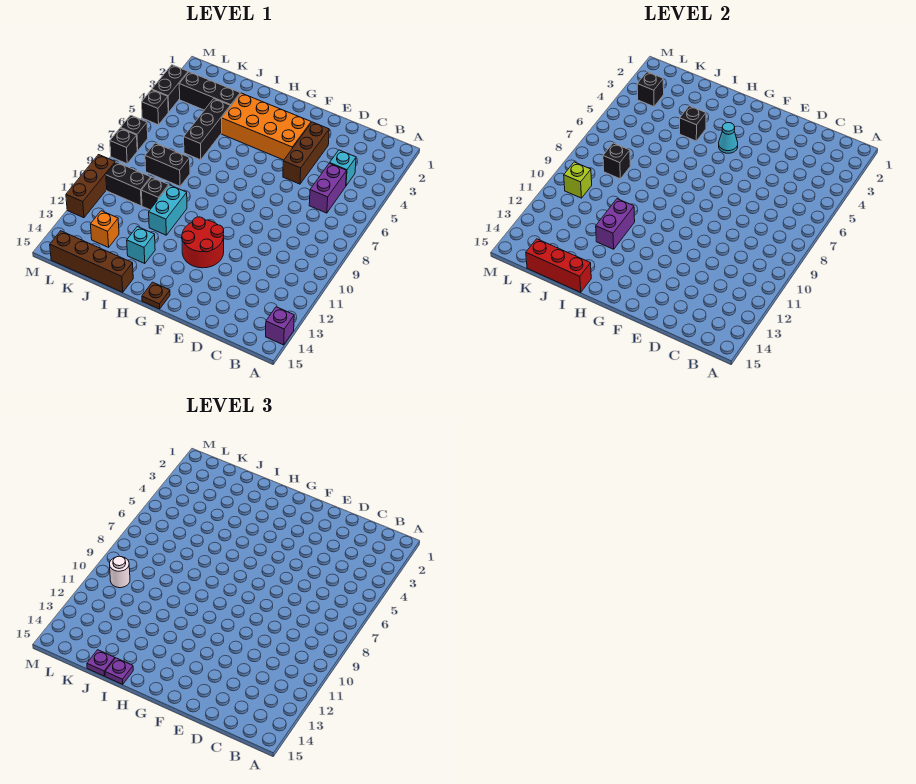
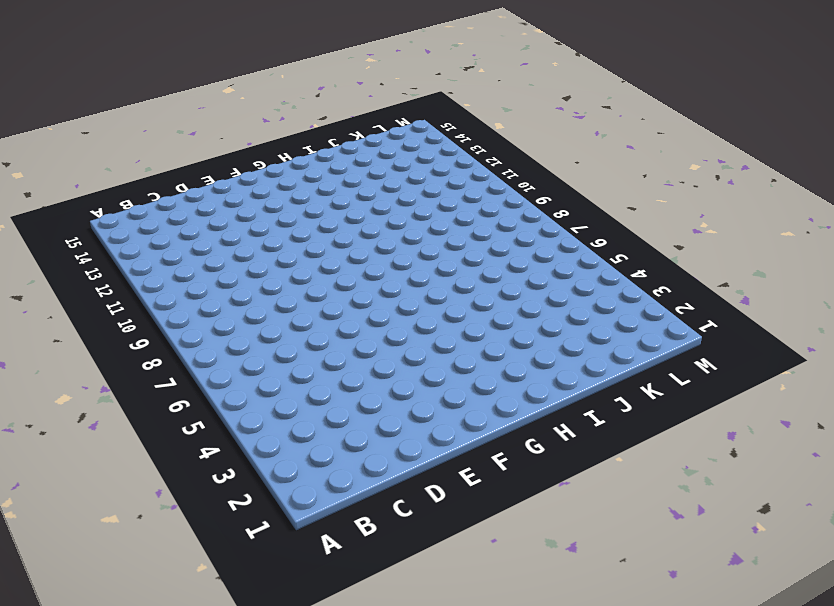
none -> purple brick A14 level 1
none -> cyan brick C4 level 1
none -> purple brick C5:C6 level 1
none -> brown brick E3:E5 level 1

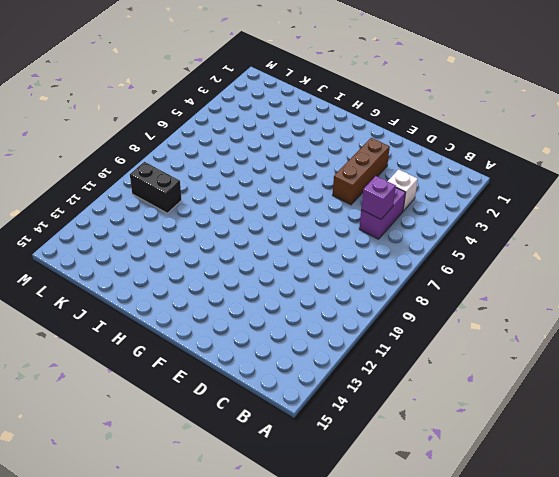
white brick C4 level 1 -> cyan brick C4 level 1
purple brick C6 level 2 -> purple brick A14 level 1
none -> orange brick F3:I4 level 1
none -> red round brick F11:G12 level 1
none -> brown plate G15 level 1
none -> cyan brick I10:I11 level 1

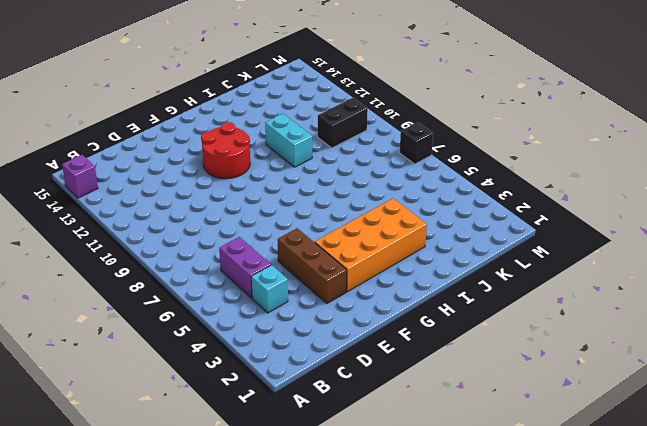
none -> brown plate G15 level 1
none -> cyan brick I13 level 1
none -> brown brick I15:L15 level 1
none -> black brick J3:L3 level 1

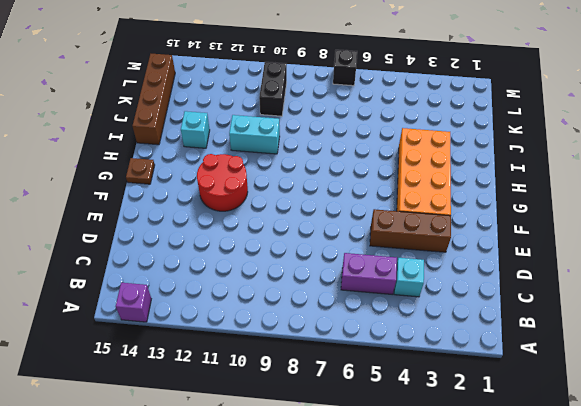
none -> black brick J3:L3 level 1
none -> black brick J4:J6 level 1
none -> black brick J8:K8 level 1
none -> black brick J10 level 1

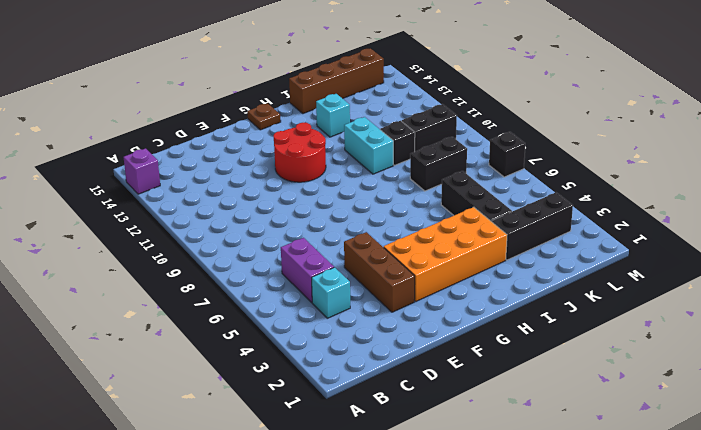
none -> orange brick K13 level 1
none -> black brick M3:M4 level 1
none -> black brick M5 level 1
none -> black brick M8 level 1

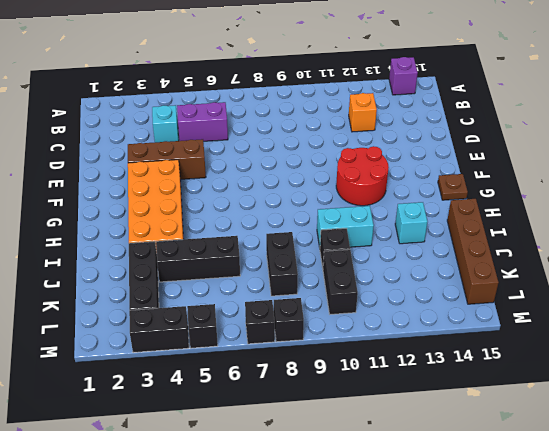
orange brick C12 level 1 -> orange brick K13 level 1
none -> brown brick M10:M12 level 1
none -> cyan cone G4 level 2
none -> black brick I4 level 2
none -> purple brick I11:I12 level 2

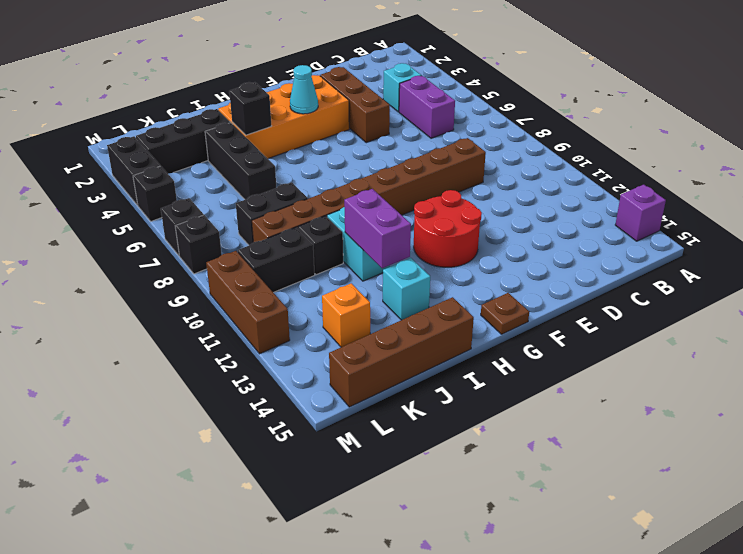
brown brick D9:K9 level 1 -> none
none -> red brick I15:K15 level 2
none -> black brick K8 level 2
none -> black brick L3 level 2
none -> lime brick L10 level 2

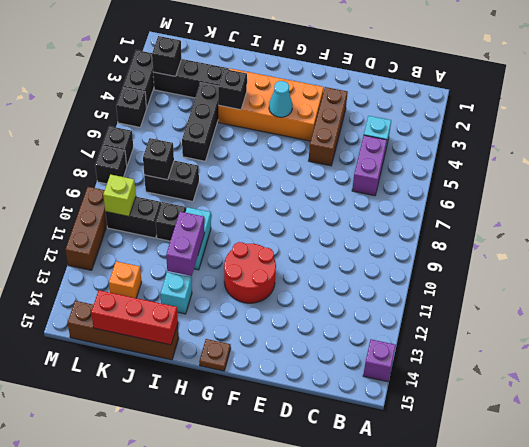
none -> purple plate I15 level 3
none -> purple plate J15 level 3
none -> white round brick L10 level 3

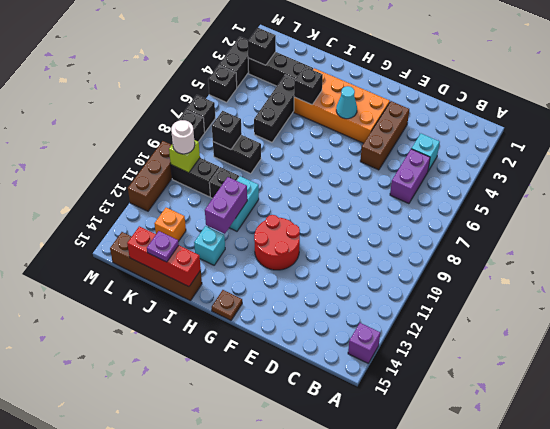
none -> purple plate I15 level 3

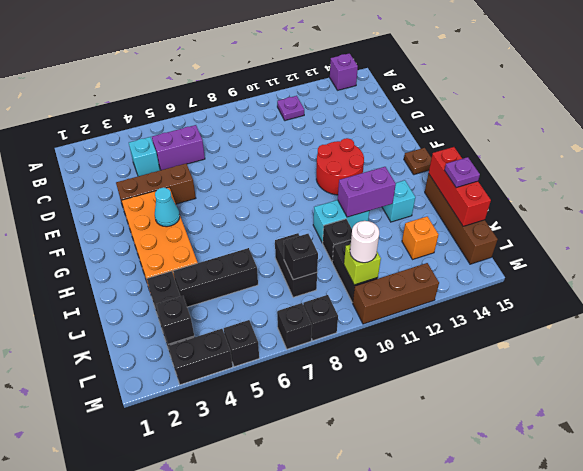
purple plate B11 level 1 -> purple plate I15 level 3
none -> black brick I4 level 2

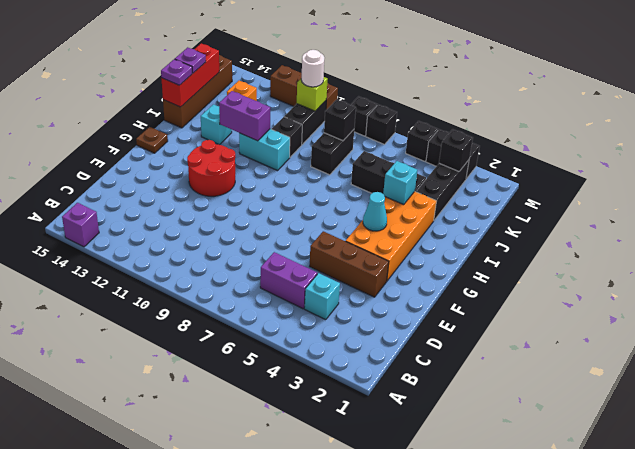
cyan brick I4 level 2 -> black brick I4 level 2

